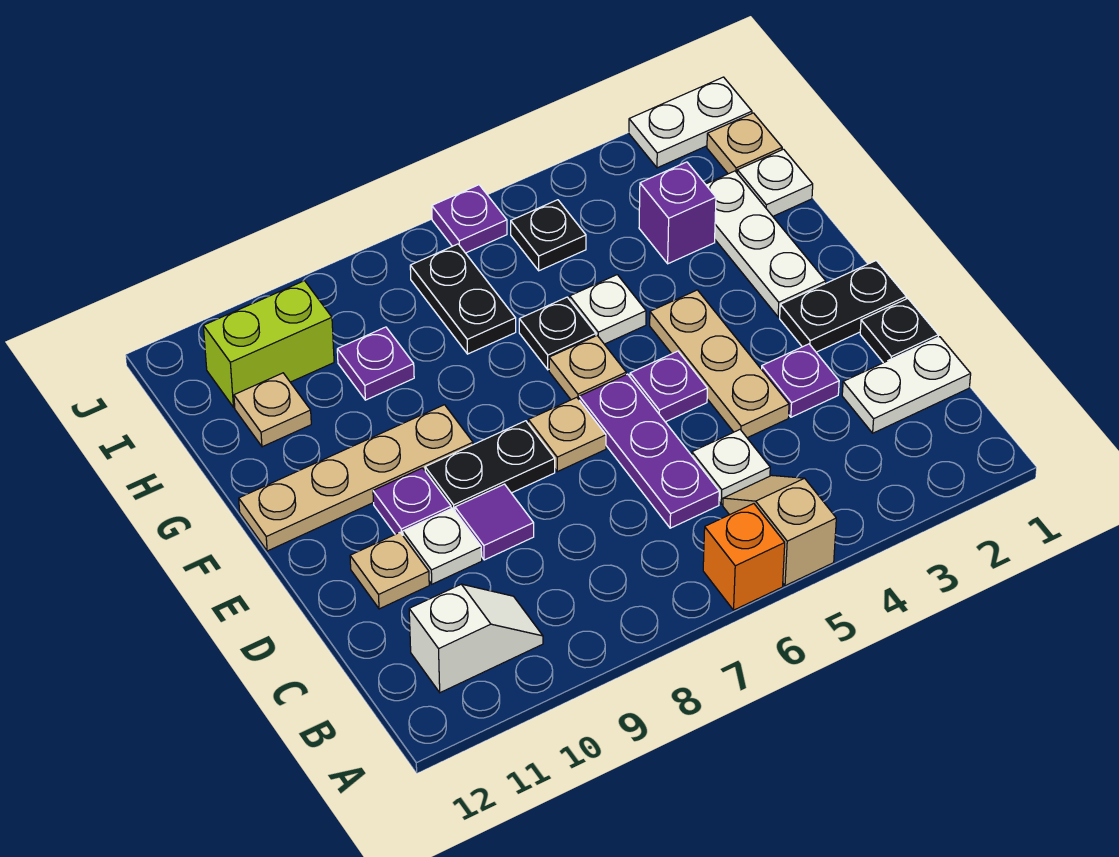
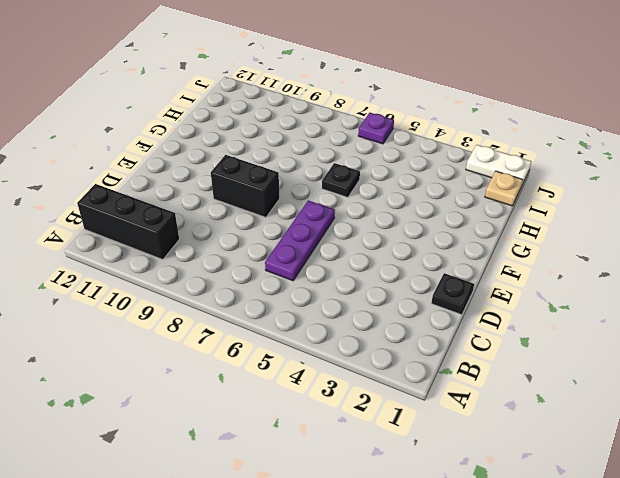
black brick B10:B12 level 1 -> white slope B10:B11 level 1 top 11
black brick E8:E9 level 1 -> black plate E8:E9 level 1
none -> tan slope A5:B5 level 1 top A
none -> orange brick A6 level 1
none -> white plate C1:C2 level 1
none -> white plate C5 level 1

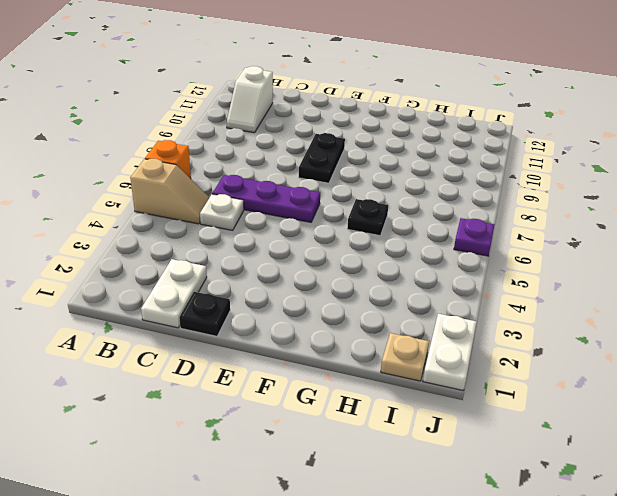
none -> purple plate D3 level 1
none -> tan plate D4:F4 level 1
none -> purple tile D9 level 1
none -> white plate D10 level 1

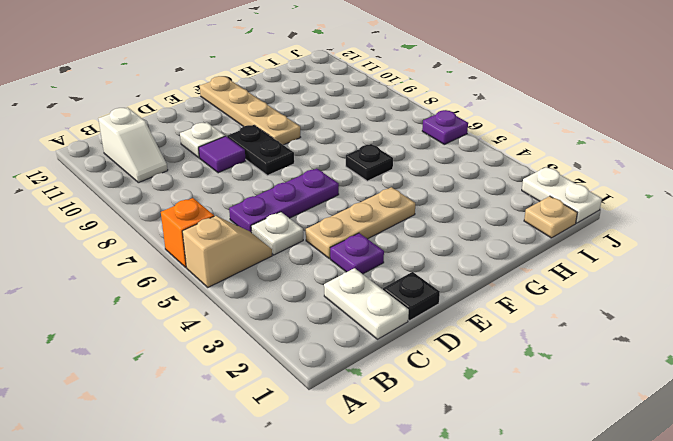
none -> tan plate D11 level 1
none -> black plate E1:E2 level 1
none -> purple plate E5 level 1
none -> tan plate E7 level 1

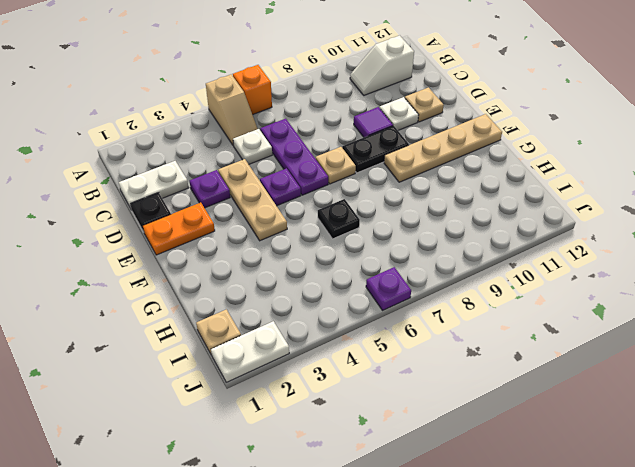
orange plate E1:E2 level 1 -> black plate E1:E2 level 1
none -> purple plate E10 level 1
none -> white plate F2:H2 level 1
none -> tan plate F6 level 1
none -> white plate G5 level 1

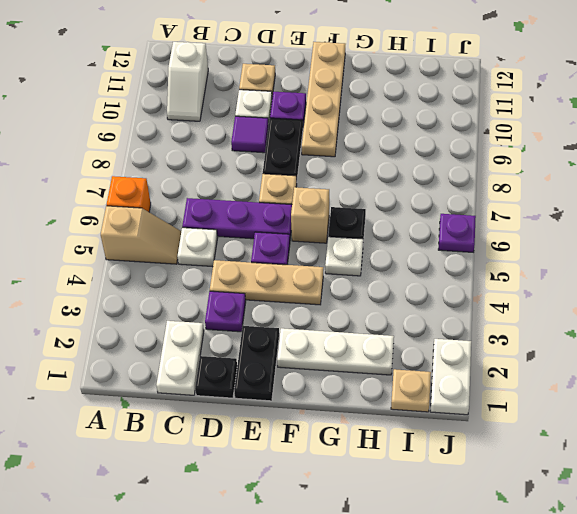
tan brick F6 level 1 -> tan plate F6 level 1
none -> white plate H1 level 1
none -> purple brick H3 level 1
none -> black plate H7:I7 level 1
none -> purple plate H9 level 1

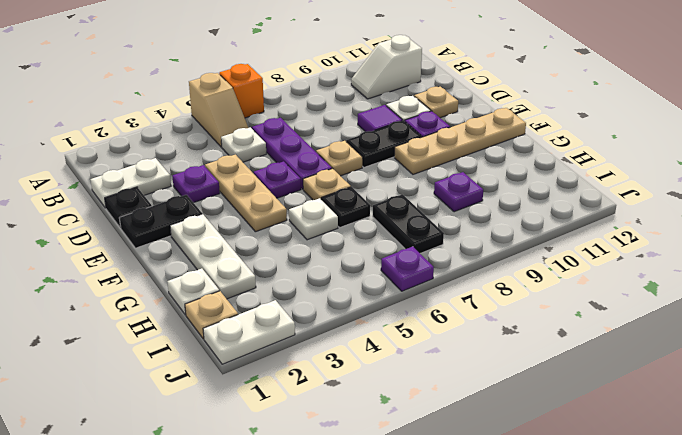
none -> purple brick H3 level 1
none -> tan plate H11 level 1
none -> black plate I5 level 1
none -> lime brick I10:I11 level 1

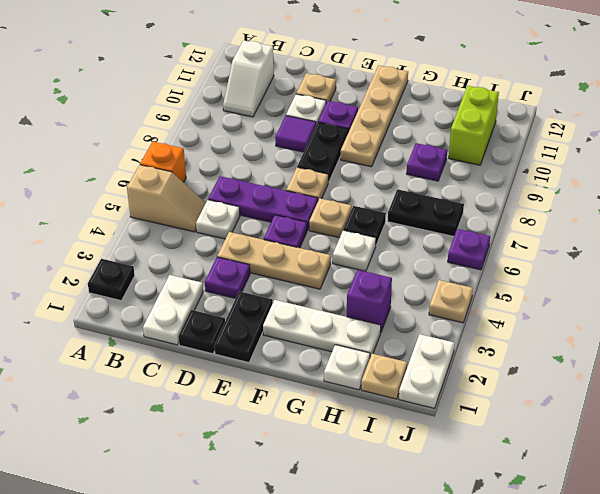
black plate A2 level 1 -> black plate I5 level 1
tan plate J4 level 1 -> tan plate H11 level 1

